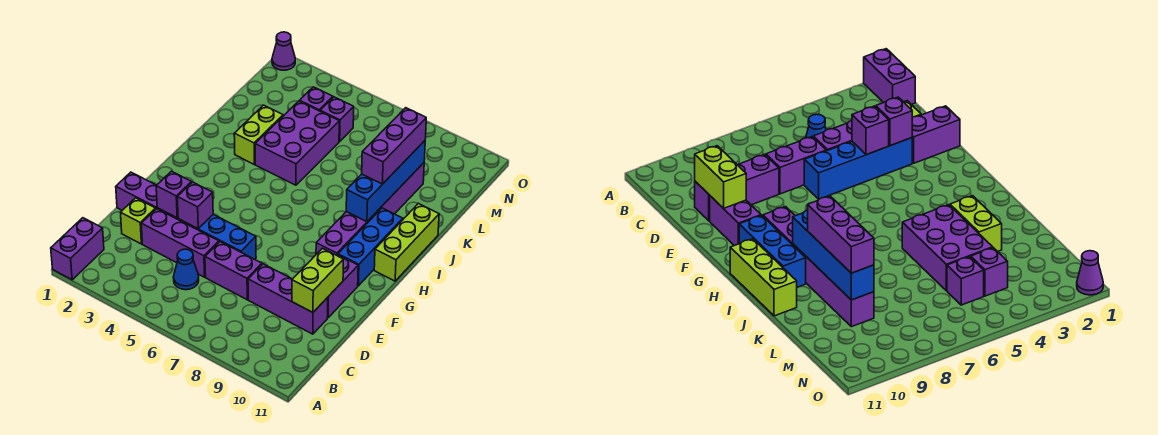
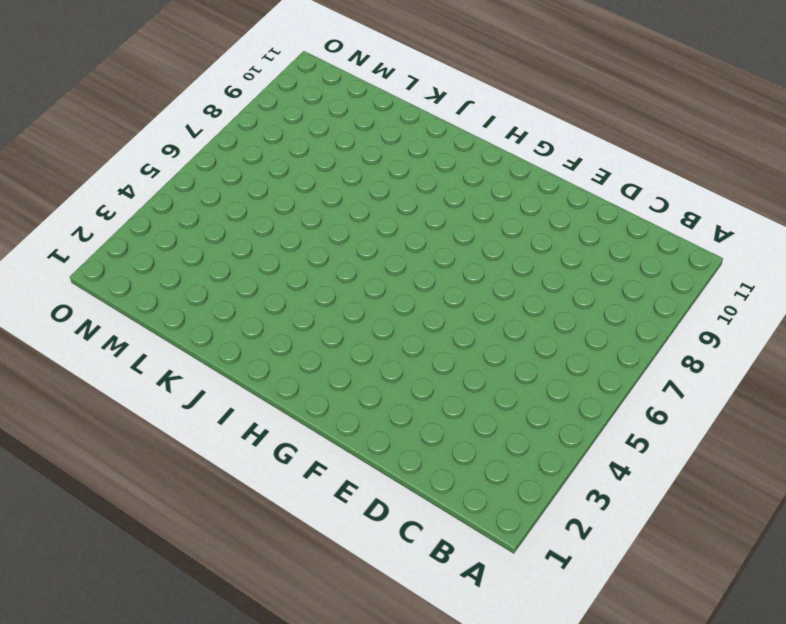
none -> purple brick A1:B1 level 1
none -> blue cone C5 level 1
none -> lime brick D2 level 1

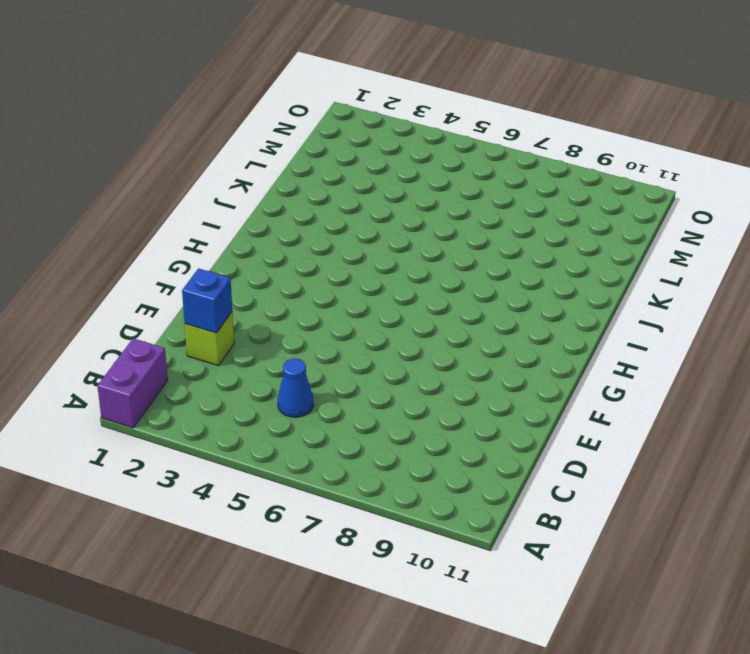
blue brick D2 level 2 -> none
none -> purple brick D3:D5 level 1
none -> purple brick D6:D7 level 1
none -> purple brick D8:D10 level 1

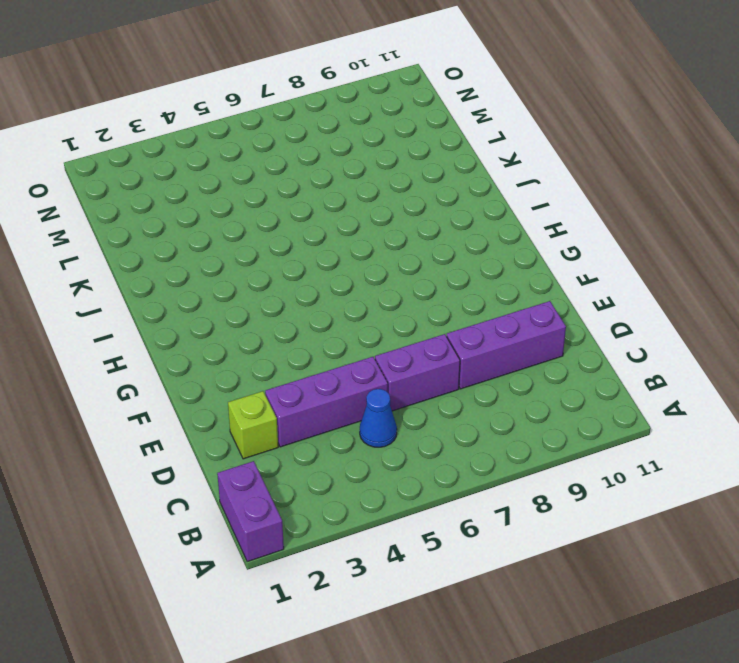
none -> purple brick E1:E2 level 1
none -> blue brick E3:E6 level 1
none -> purple brick E10:F10 level 1

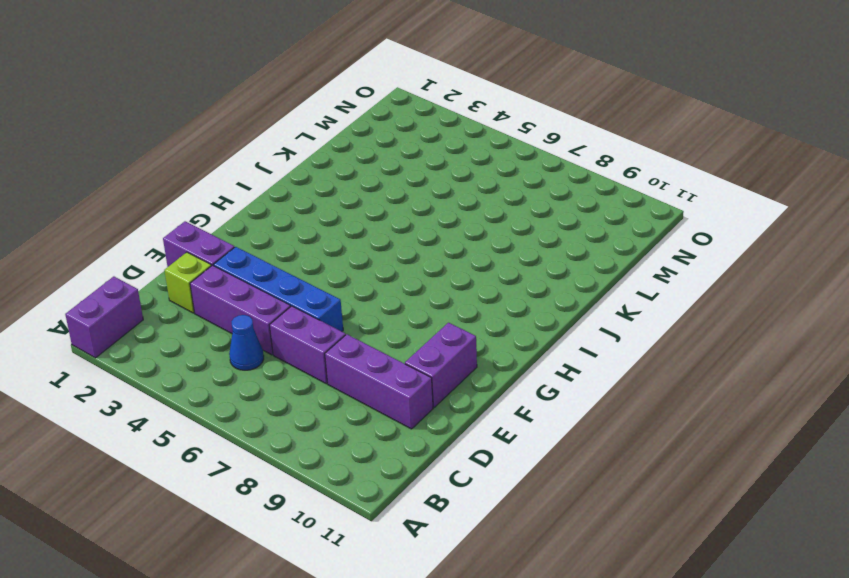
none -> purple brick G9:L9 level 1
none -> blue brick G10:I10 level 1
none -> lime brick H11:J11 level 1

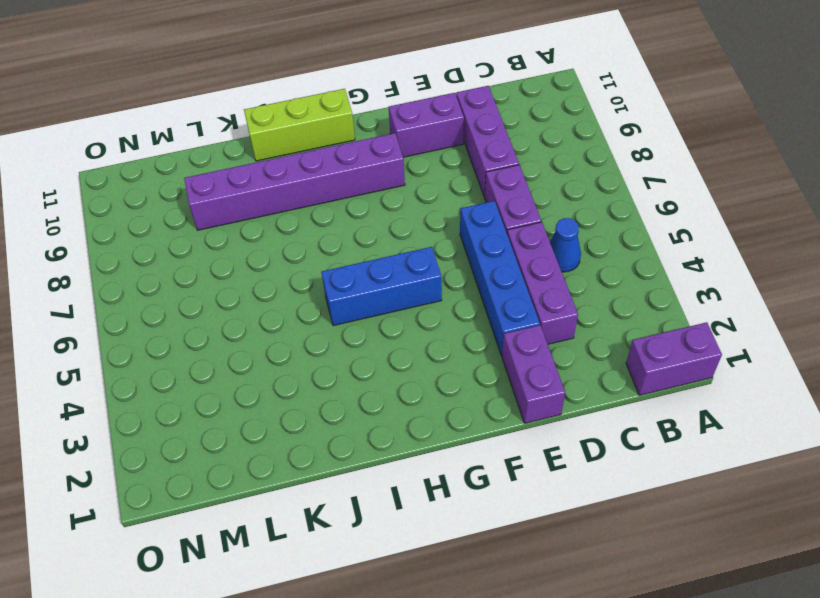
blue brick G5:I5 level 1 -> blue brick G10:I10 level 1
none -> lime brick D2 level 1
none -> lime brick J3:K3 level 1
none -> purple brick J4:L5 level 1

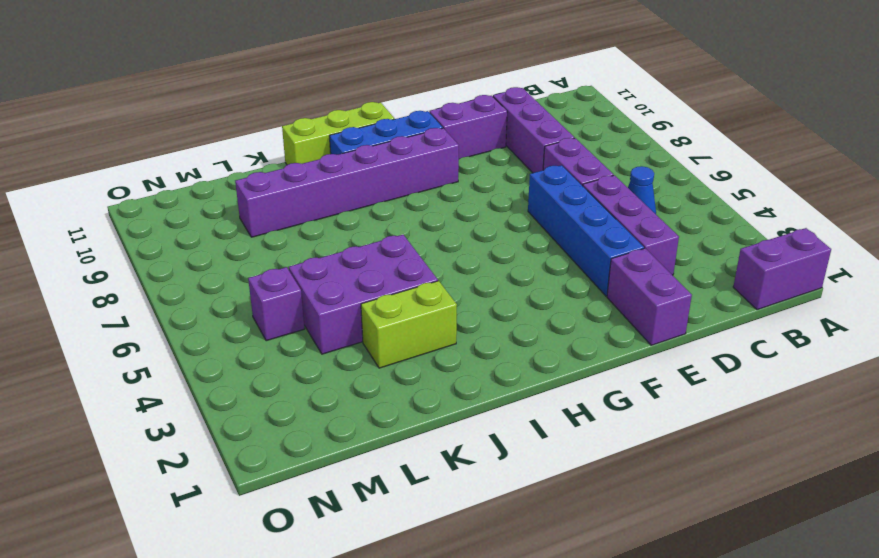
none -> lime brick D2 level 1
none -> purple brick M4 level 1
none -> purple cone O1 level 1

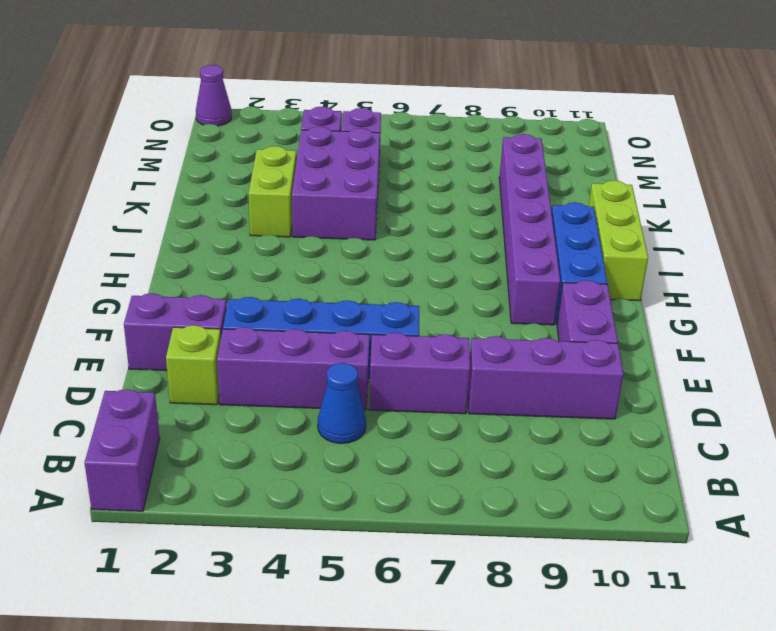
none -> lime brick D10:E10 level 2
none -> purple brick E3 level 2
none -> purple brick E4 level 2

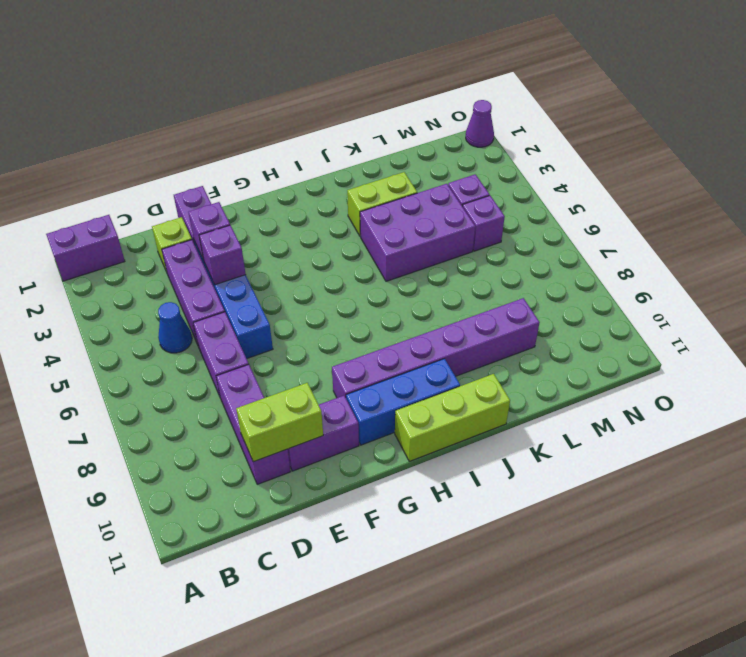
none -> blue brick I9:L9 level 2
none -> purple brick J9:L9 level 3

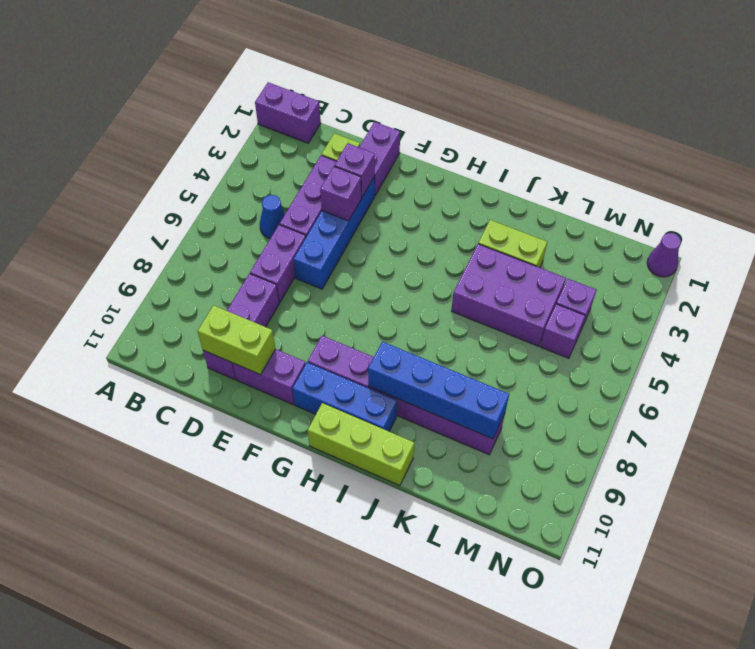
none -> purple brick J9:L9 level 3

